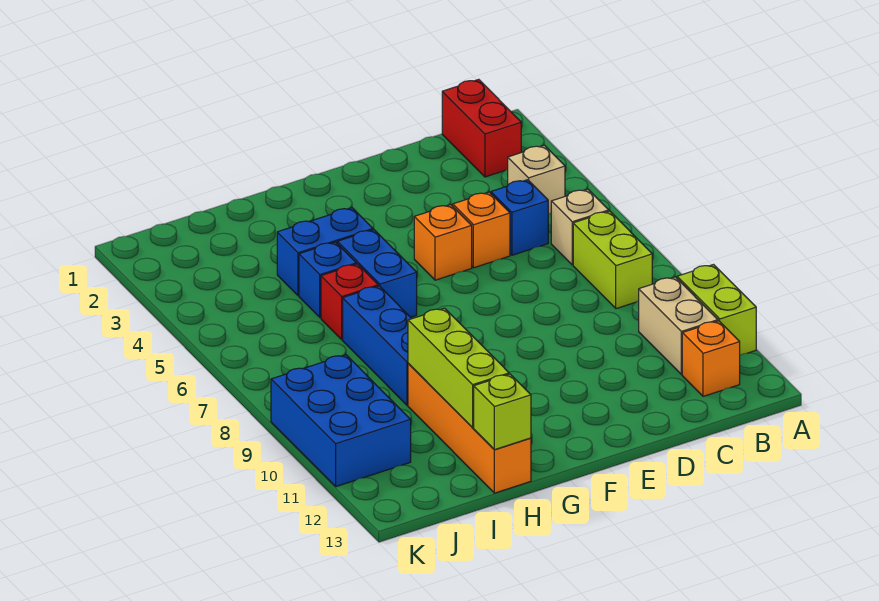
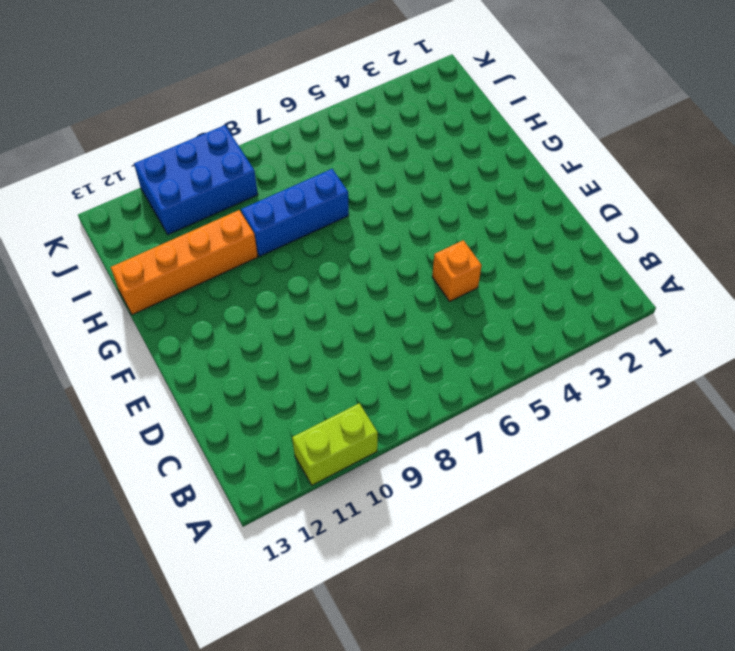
none -> red brick B1:B2 level 1
none -> tan brick B4 level 1
none -> tan brick B6 level 1

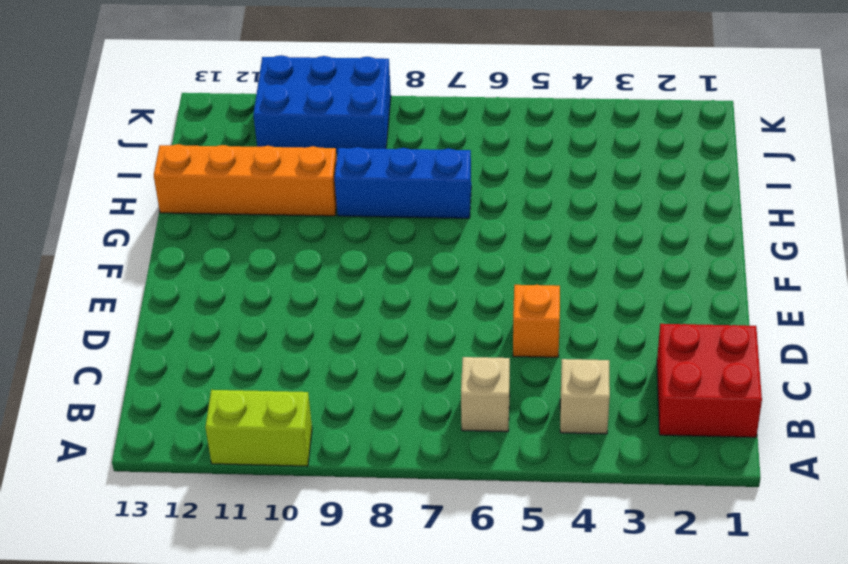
red brick B1:C2 level 1 -> red brick B1:B2 level 1
none -> lime brick B7:B8 level 1
none -> tan brick B10:B11 level 1
none -> orange brick B12 level 1

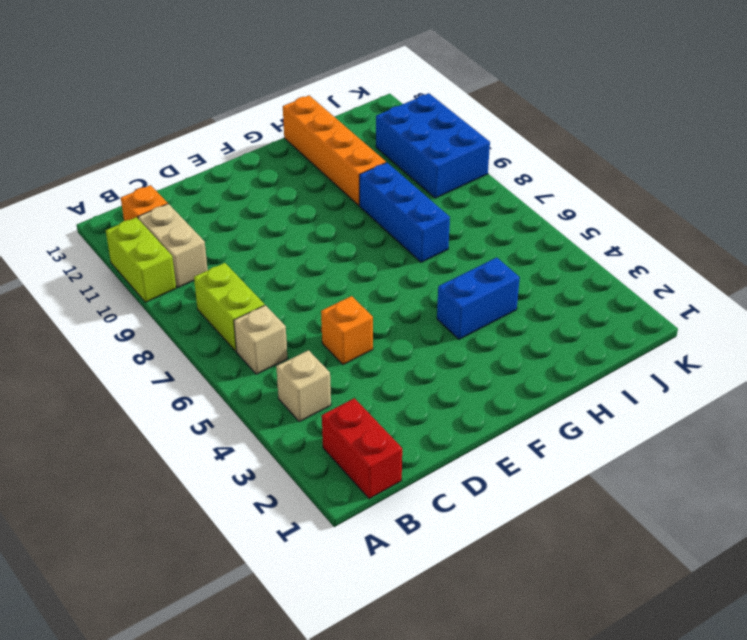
none -> blue brick C5 level 1
none -> orange brick E5 level 1
none -> blue brick G5:G6 level 1

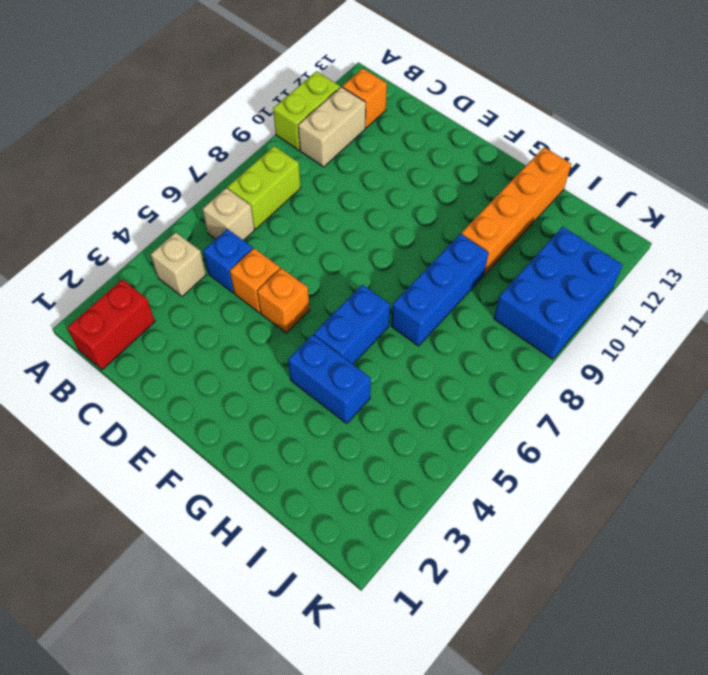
none -> blue brick H5 level 1
none -> red brick H6 level 1
none -> lime brick H10:H12 level 2

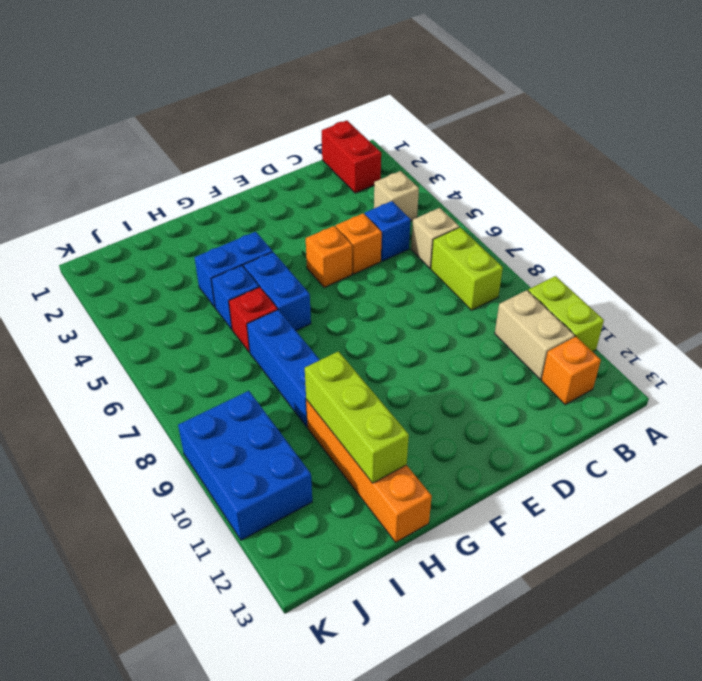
none -> lime brick H13 level 2

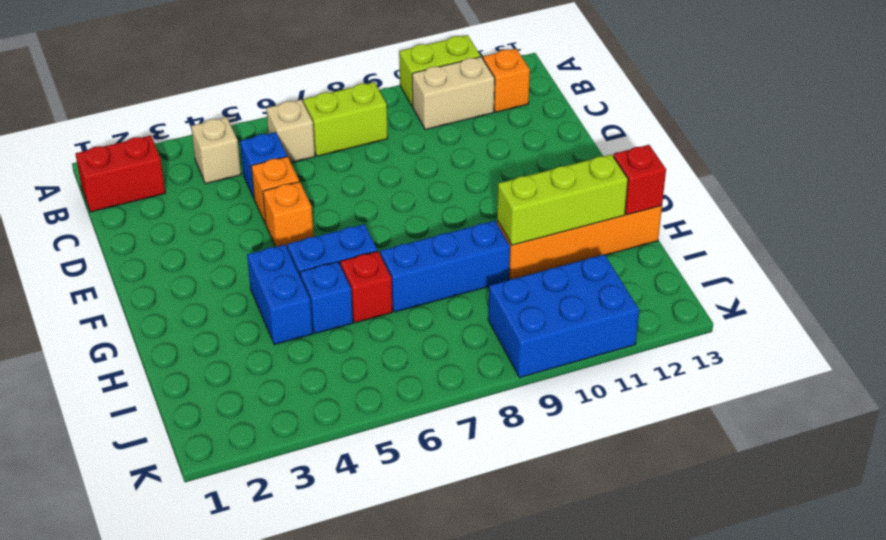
red brick H13 level 2 -> lime brick H13 level 2

